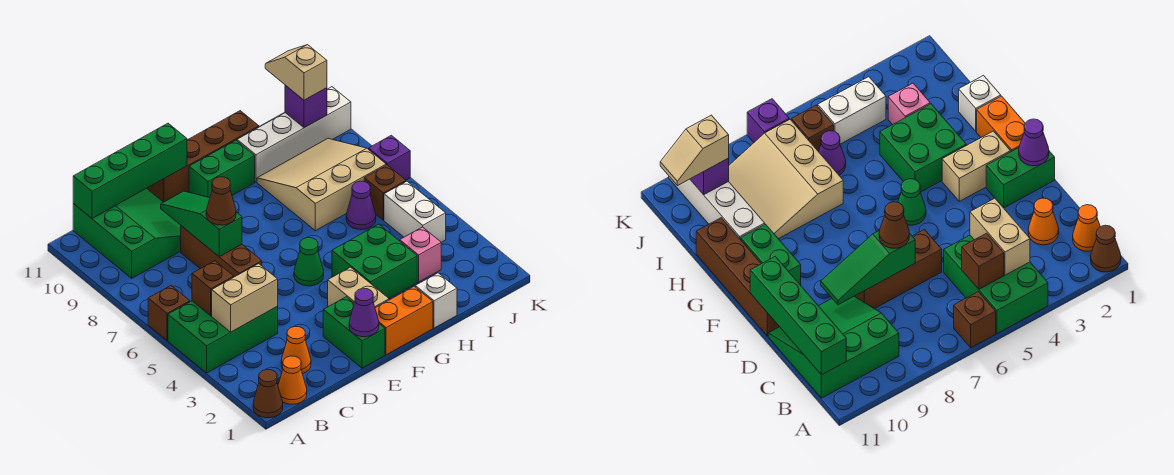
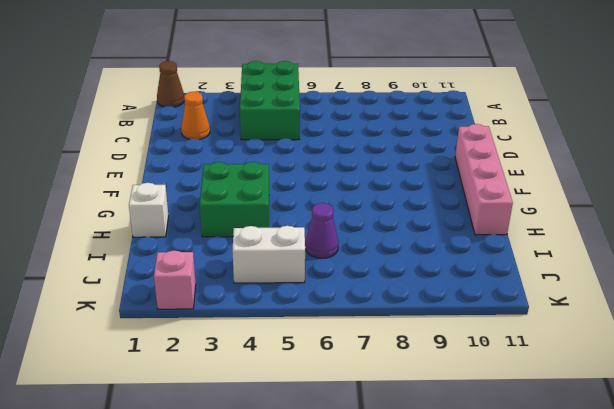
pink brick E11:H11 level 1 -> brown brick E11:H11 level 1
pink brick K2 level 1 -> pink brick I3 level 1
none -> brown brick A6 level 1
none -> orange cone B1 level 1
none -> green slope B9:D11 level 1 top B
none -> brown brick D6:D8 level 1

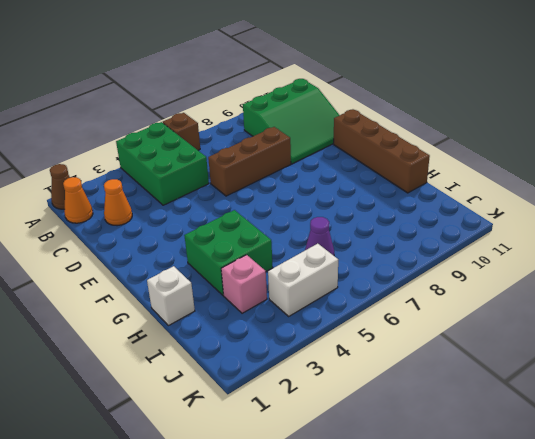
none -> green brick E1:E2 level 1
none -> orange brick F1:G1 level 1
none -> tan brick F2:F3 level 1
none -> green cone F5 level 1

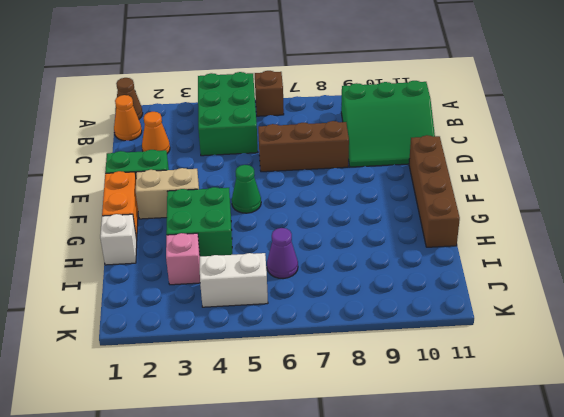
none -> green brick F10:G10 level 1
none -> tan slope H7:J9 level 1 top 7
none -> white brick H10:K10 level 1
none -> brown brick J6 level 1

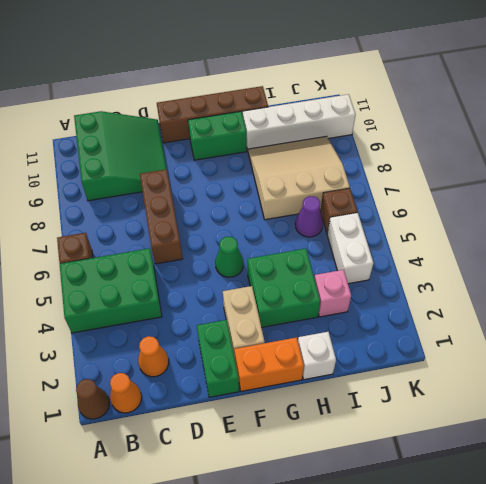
none -> purple brick K7 level 1
none -> tan brick B4:C4 level 2
none -> brown brick B5 level 2
none -> green brick B11:E11 level 2

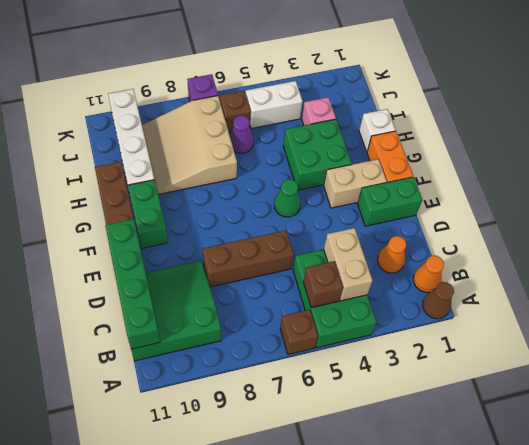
none -> green slope D7:D9 level 2 top 7
none -> purple cone E1 level 2
none -> purple brick J10 level 2
none -> brown cone D7 level 3

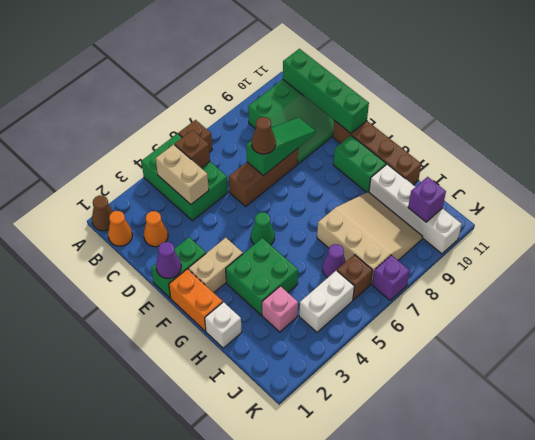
none -> tan slope J10:J11 level 3 top 10

